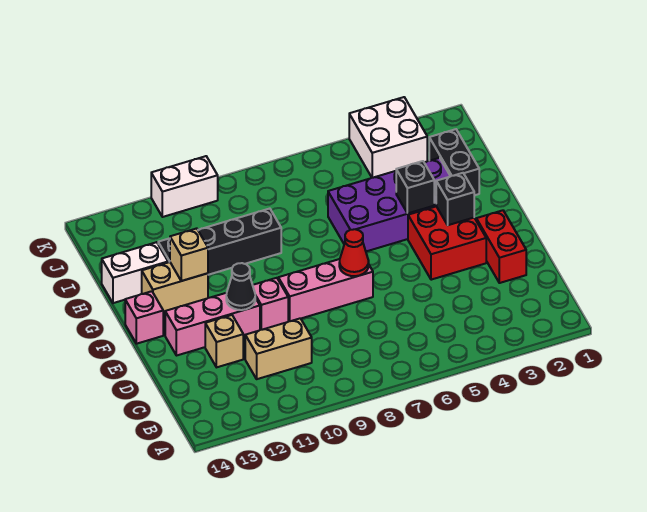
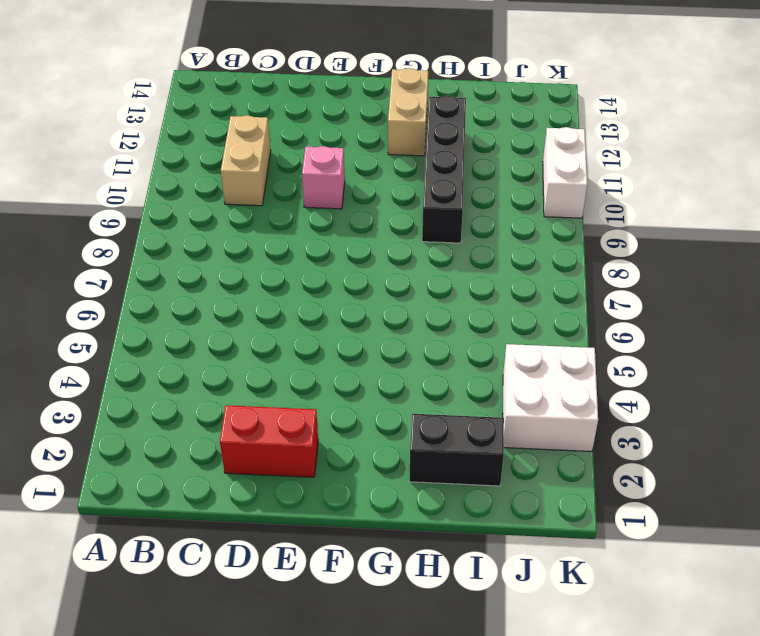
none -> tan brick D12 level 1
none -> red brick E3:F4 level 1
none -> pink brick E7:E9 level 1

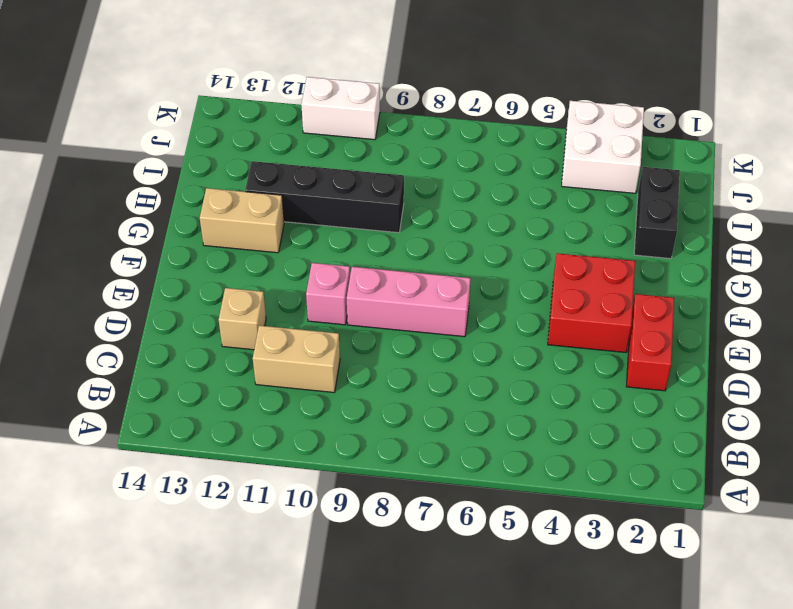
none -> pink brick E11:E13 level 1
none -> pink brick F14 level 1
none -> purple brick G3:H6 level 1

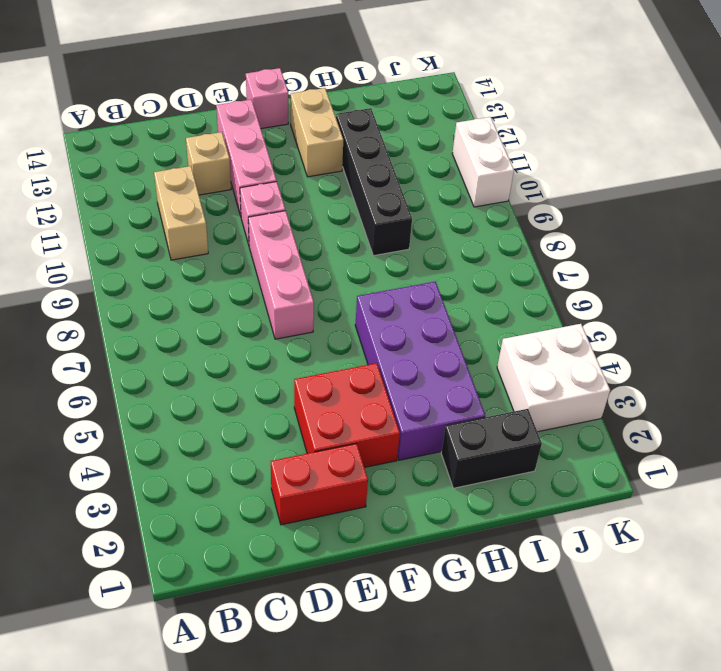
none -> white brick H13:H14 level 1
none -> red cone E7 level 2
none -> black cone E11 level 2

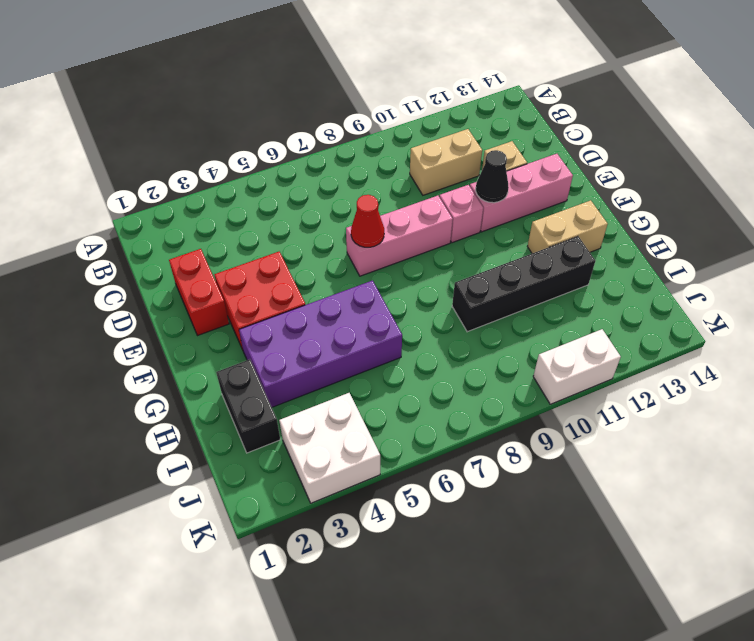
none -> pink brick F14 level 1
none -> white brick H13:H14 level 1
none -> black brick F3 level 2

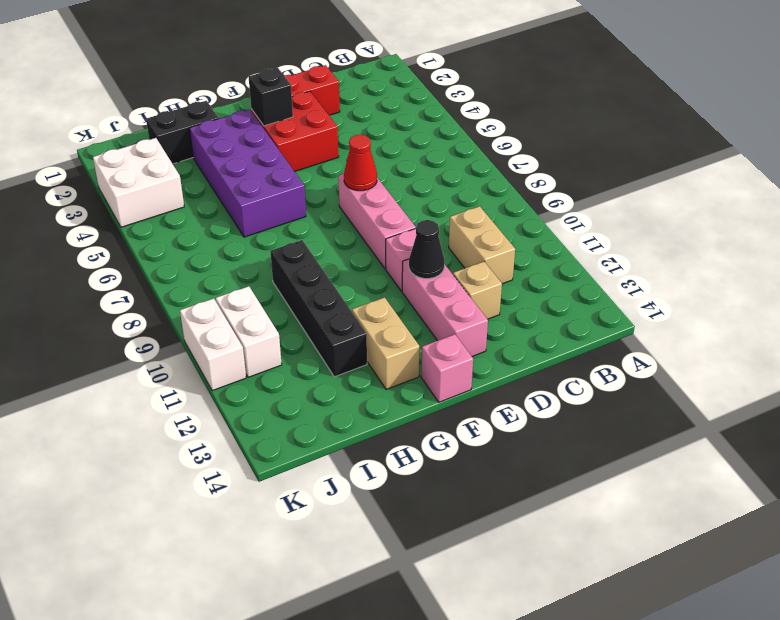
white brick J10:J11 level 1 -> white brick H13:H14 level 1
none -> black brick G4 level 2
none -> tan brick G12 level 2

